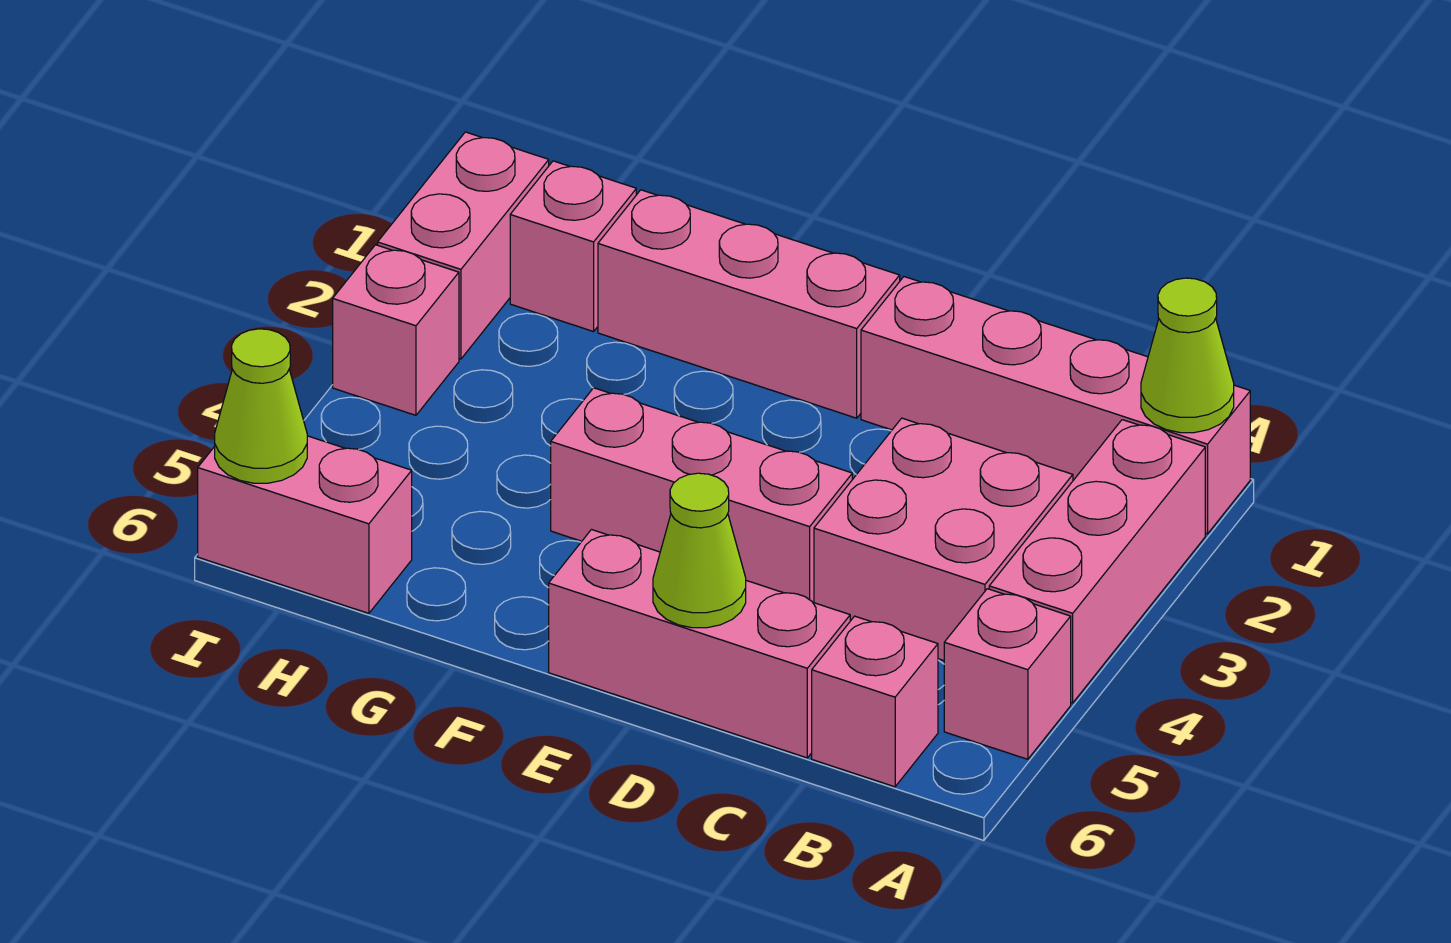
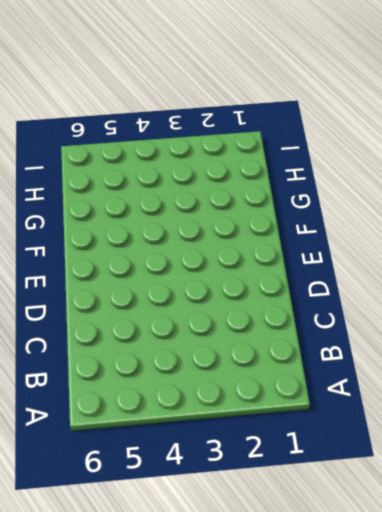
none -> pink brick A1:D1 level 1
none -> pink brick A2:A4 level 1
none -> pink brick A5 level 1

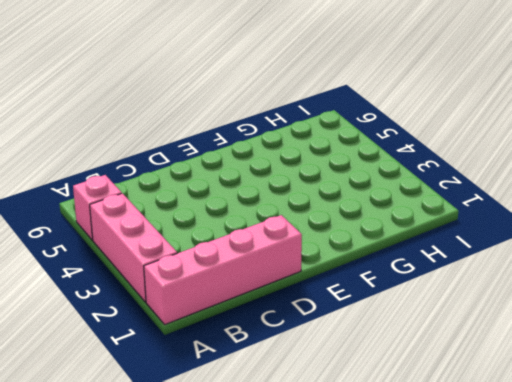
none -> pink brick B3:C4 level 1
none -> pink brick B6 level 1
none -> pink brick C6:E6 level 1

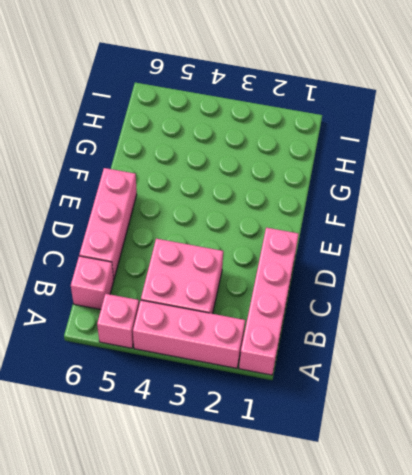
none -> pink brick D4:F4 level 1
none -> pink brick E1:G1 level 1
none -> pink brick H1 level 1

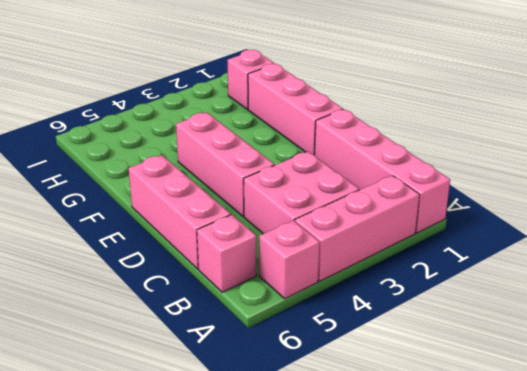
none -> pink brick H6:I6 level 1
none -> pink brick I1:I2 level 1
none -> pink brick I3 level 1

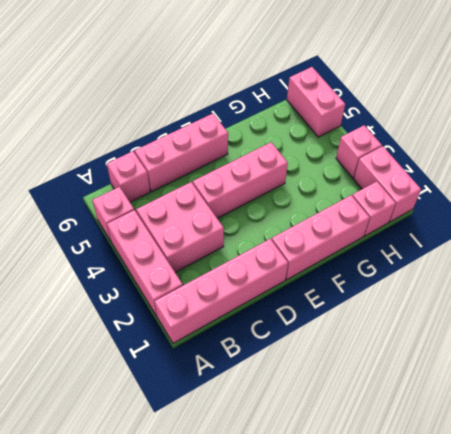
pink brick I5:I6 level 1 -> pink brick H6:I6 level 1
none -> lime cone A1 level 2
none -> lime cone D6 level 2
none -> lime cone I6 level 2

